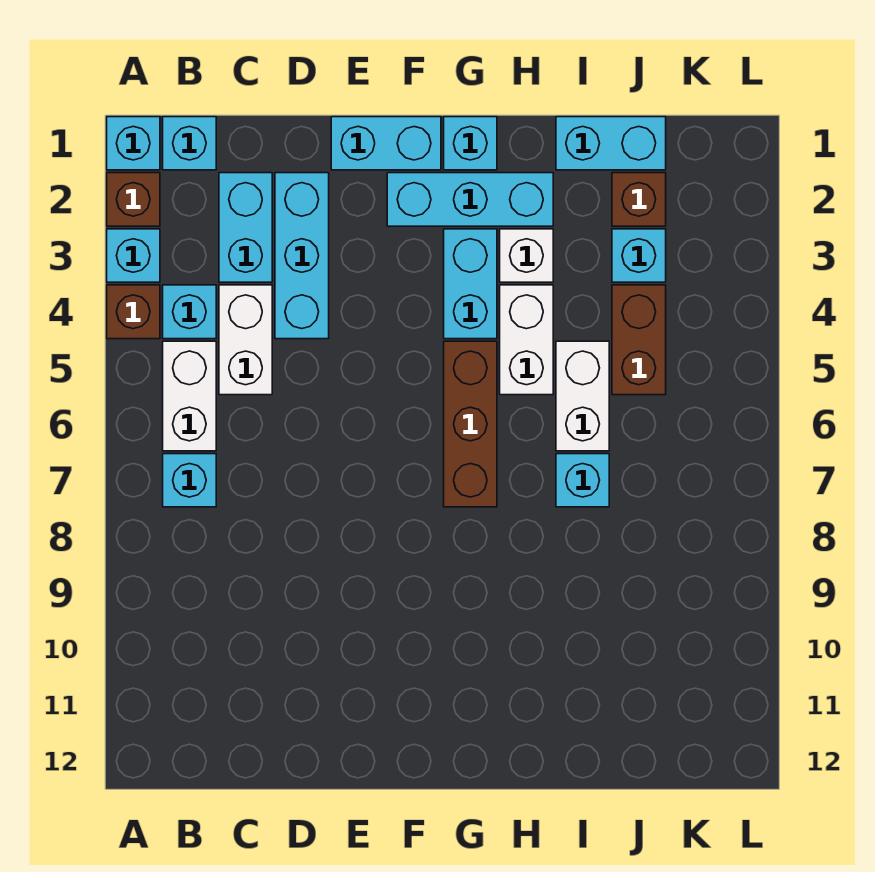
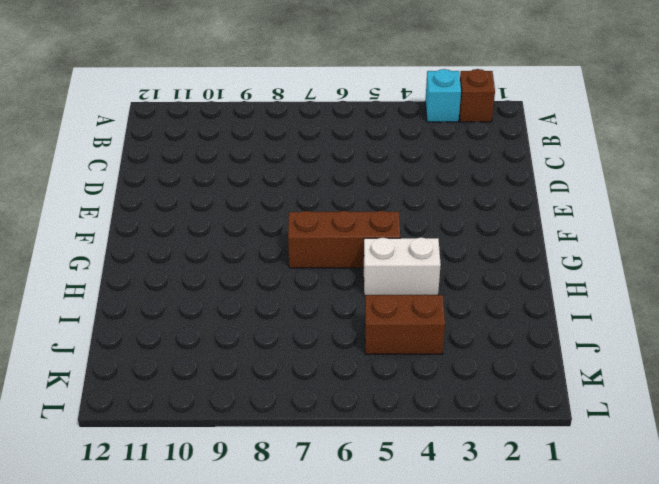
none -> cyan brick A1 level 1
none -> brown brick A4 level 1
none -> cyan brick B1 level 1

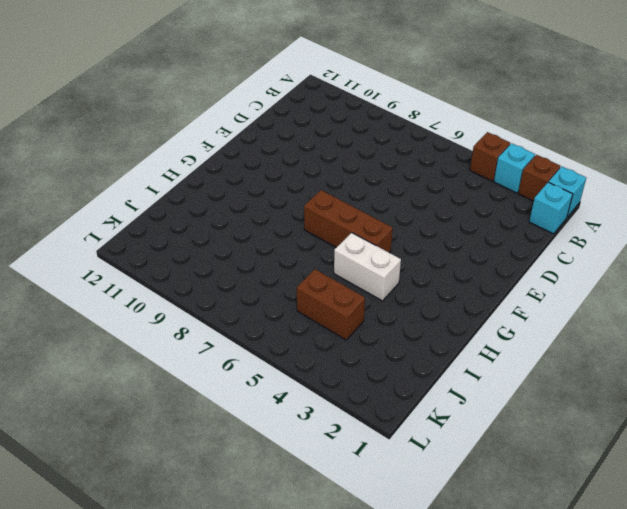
none -> cyan brick B4 level 1
none -> white brick B5:B6 level 1
none -> cyan brick B7 level 1

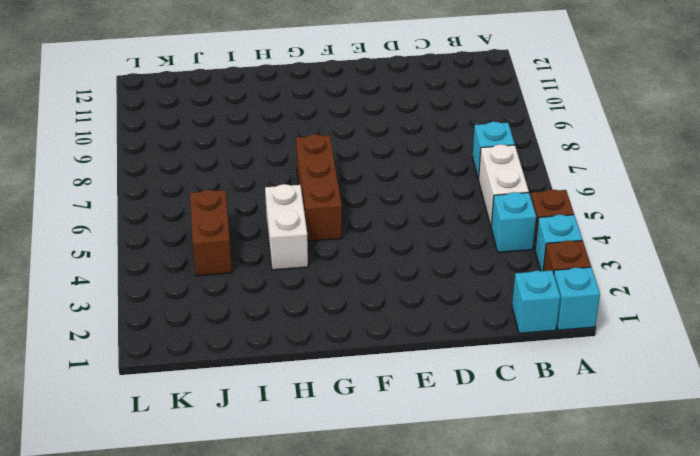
none -> cyan brick C2:C3 level 1
none -> white brick C4:C5 level 1
none -> cyan brick D2:D4 level 1

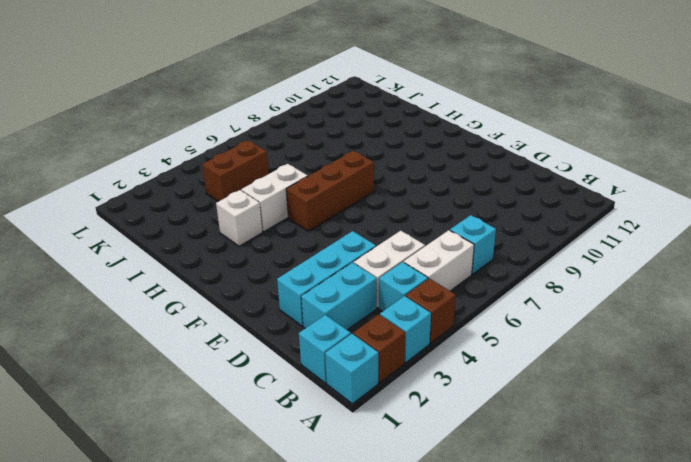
none -> cyan brick E1:F1 level 1
none -> cyan brick F2:H2 level 1
none -> cyan brick G1 level 1

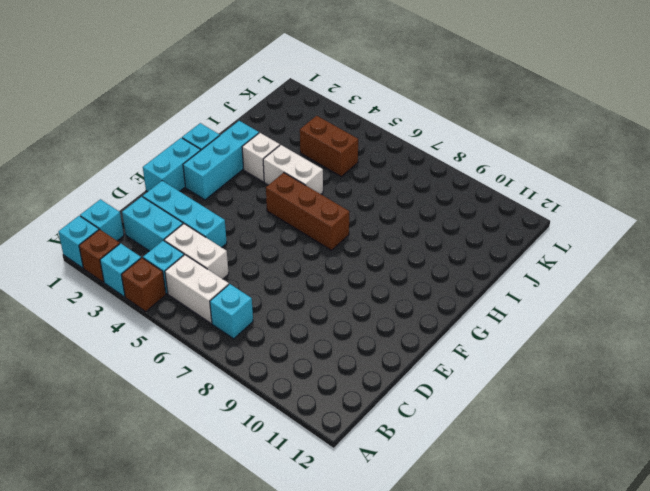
none -> cyan brick G3:G4 level 1
none -> cyan brick I1:J1 level 1
none -> white brick I5:I6 level 1

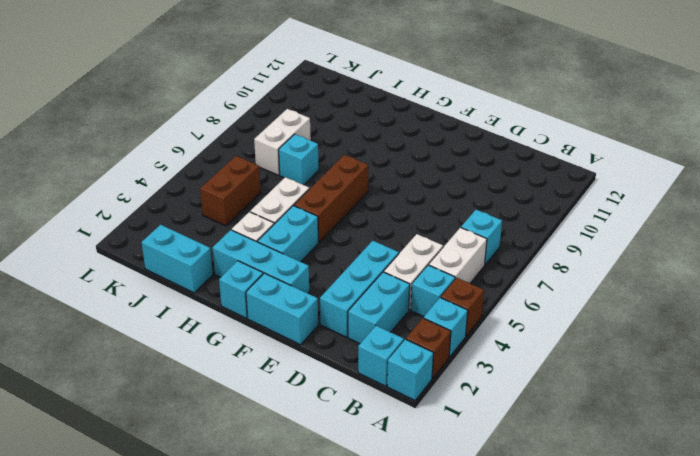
white brick J7:J8 level 1 -> white brick I5:I6 level 1
none -> brown brick J2 level 1
none -> cyan brick J3 level 1

